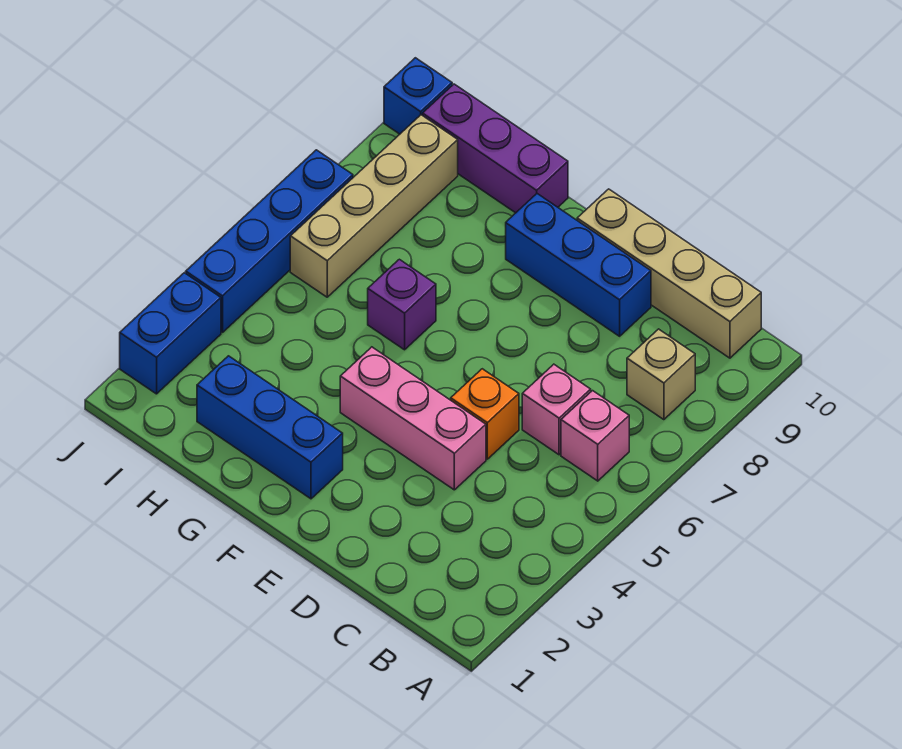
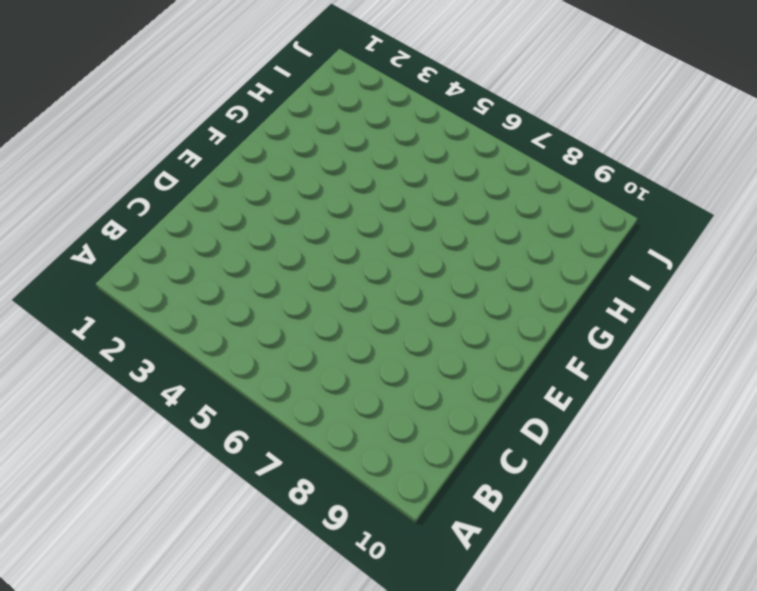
none -> pink brick B6 level 1
none -> tan brick B8 level 1
none -> tan brick B10:E10 level 1

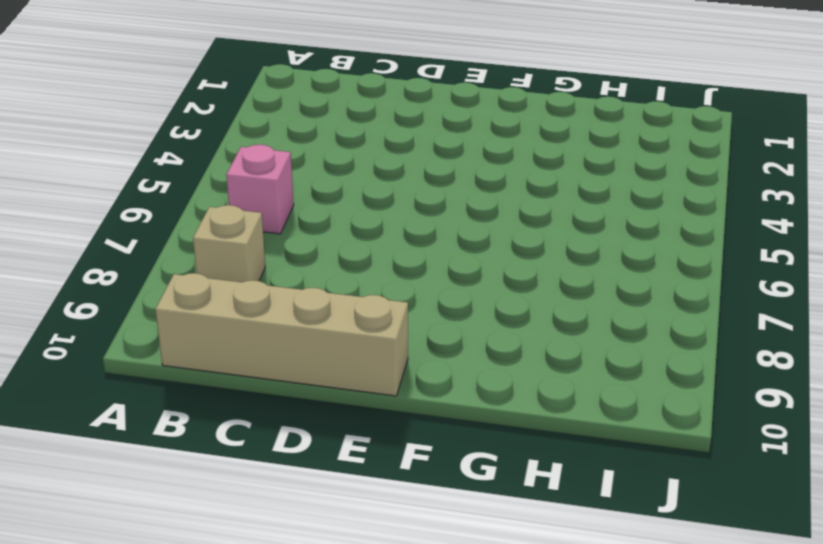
none -> pink brick C6 level 1
none -> pink brick D4:F4 level 1
none -> orange brick D5 level 1

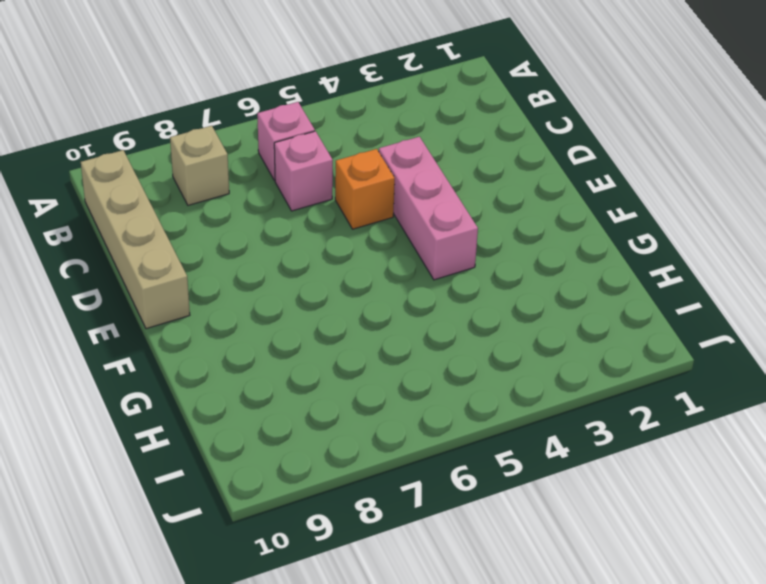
none -> blue brick D9:F9 level 1
none -> blue brick F2:H2 level 1
none -> purple brick G6 level 1

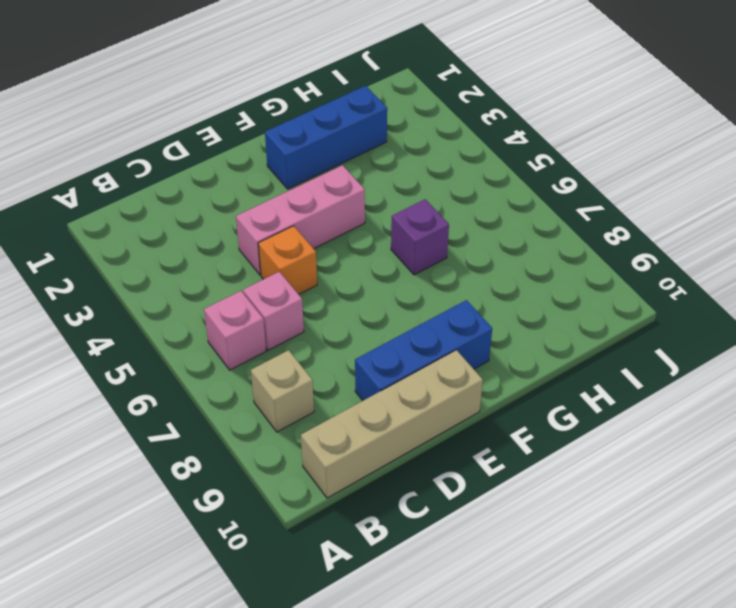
none -> purple brick G10:I10 level 1
none -> tan brick I6:I9 level 1
none -> blue brick J2:J3 level 1

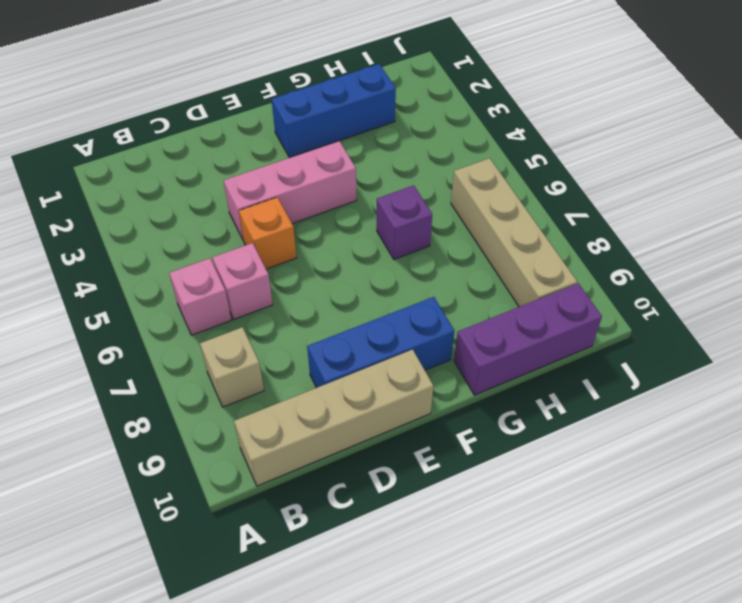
none -> blue brick J2:J3 level 1
none -> blue brick J4:J7 level 1
none -> blue brick J10 level 1

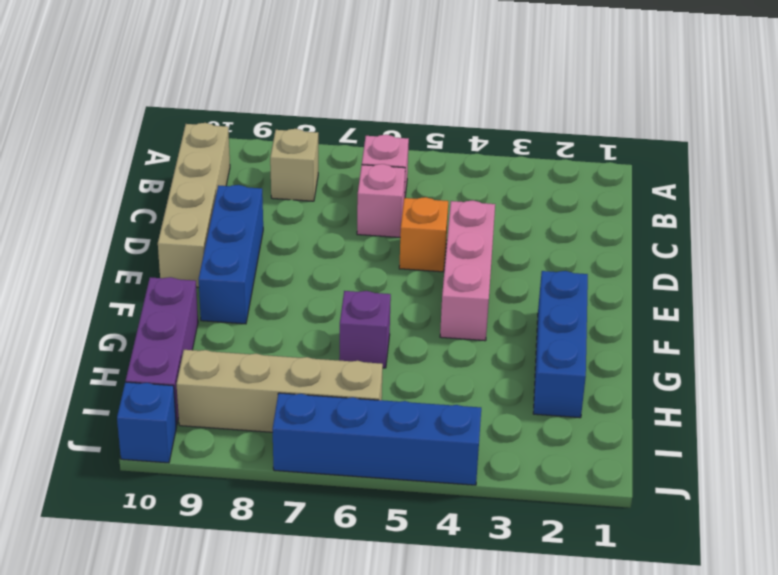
none -> blue brick J2:J3 level 1

